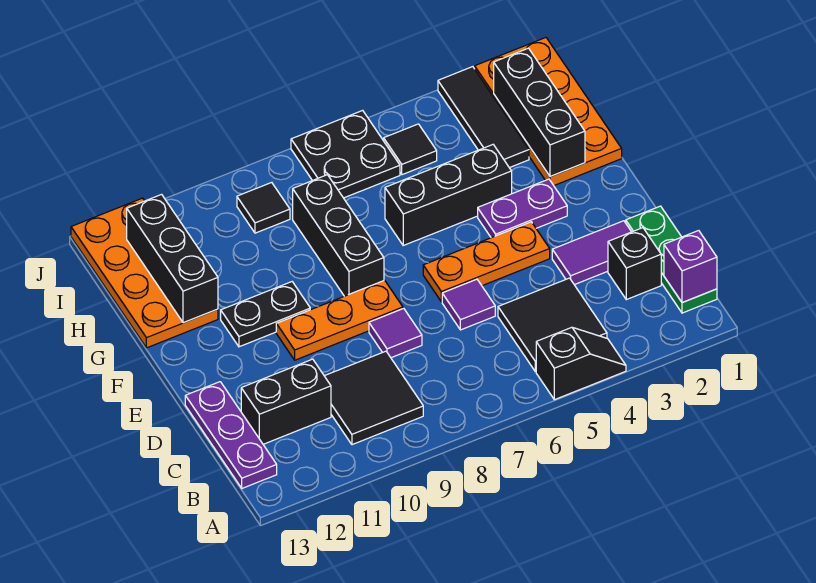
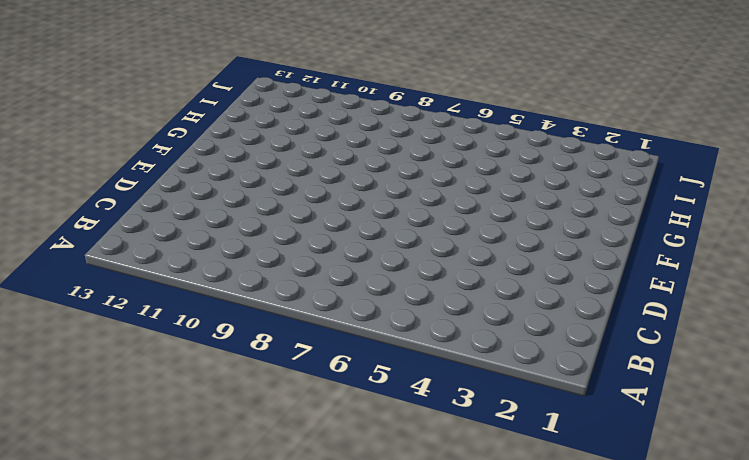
none -> black slope A4:A5 level 1 top 5
none -> green plate B1:D1 level 1
none -> black tile B4:C5 level 1

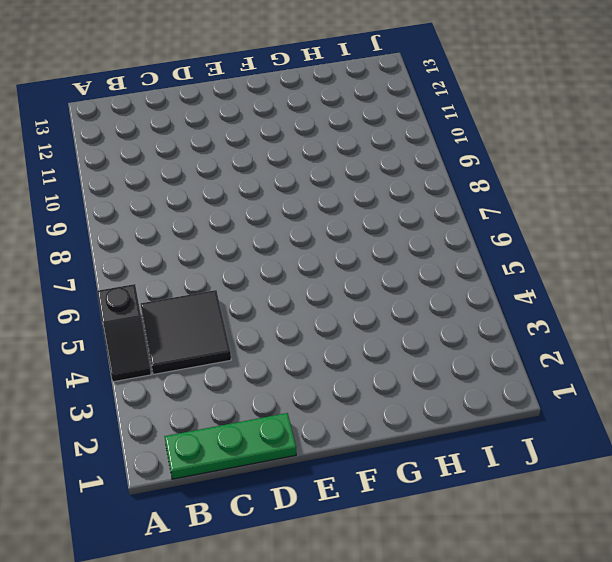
none -> black tile B9:C10 level 1
none -> purple plate B13:D13 level 1
none -> black brick C2 level 1

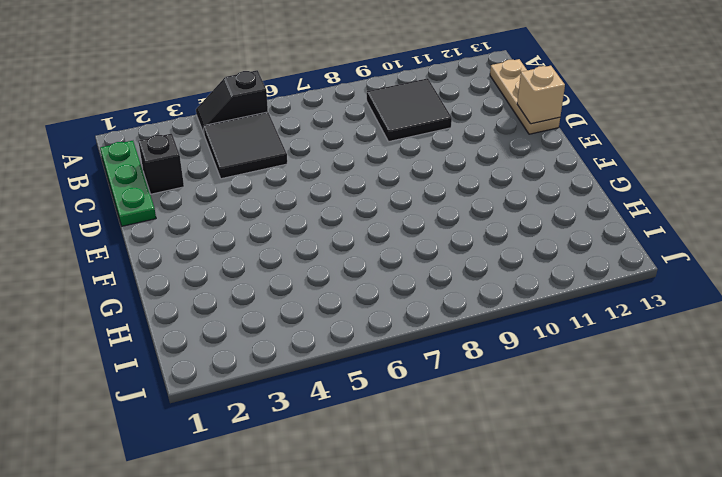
tan plate B13:D13 level 1 -> purple plate B13:D13 level 1
tan brick D13 level 2 -> none
none -> black brick C11:C12 level 1
none -> purple tile D2:D3 level 1
none -> purple tile D6 level 1

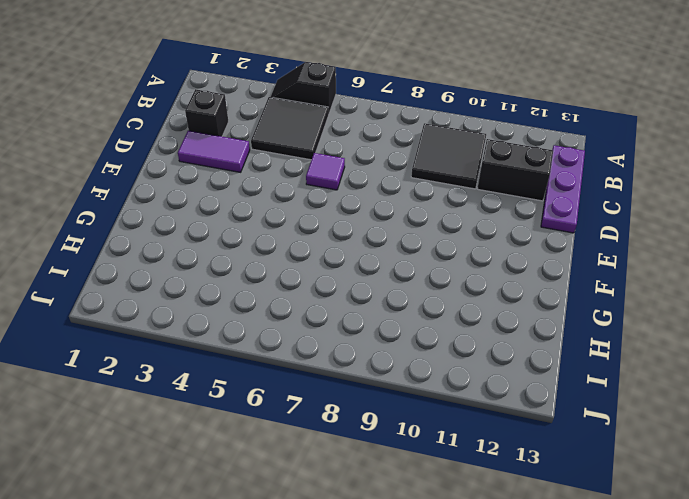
none -> green plate B1:D1 level 1
none -> purple tile D8 level 1
none -> orange plate E4:E6 level 1

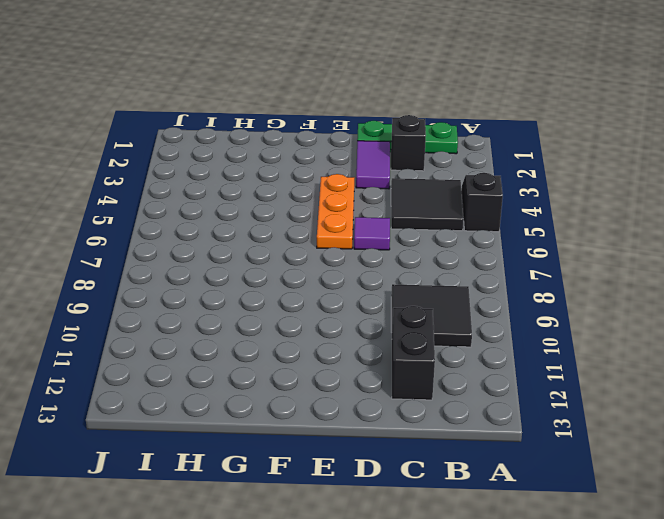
none -> purple plate B13:D13 level 1
none -> purple tile D8 level 1
none -> orange plate E8:E10 level 1

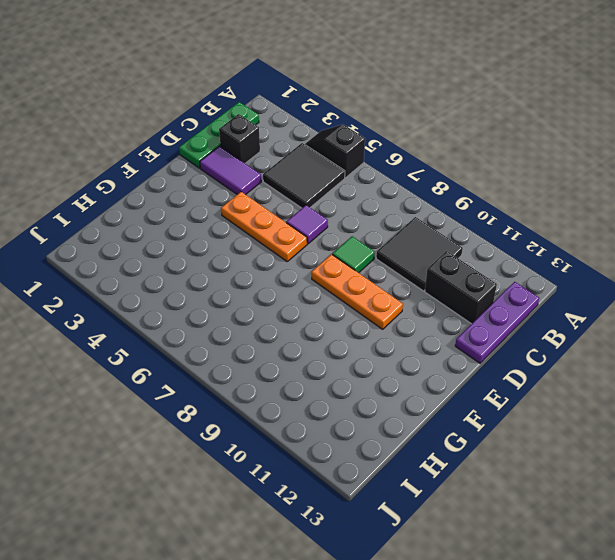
green tile D8 level 1 -> purple tile D8 level 1
none -> purple plate F3:F4 level 1
none -> black brick F8:H8 level 1
none -> black plate F10:F11 level 1

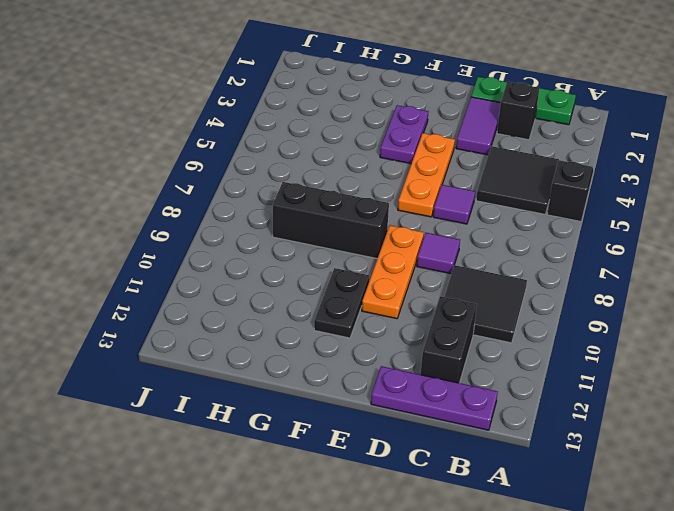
none -> orange plate G1:J2 level 1
none -> black brick G4:G6 level 1
none -> orange plate G12:J13 level 1

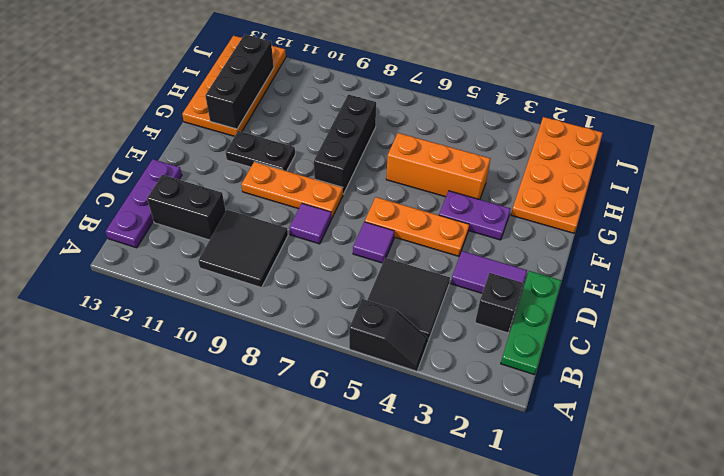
orange brick G4:G6 level 1 -> black brick G4:G6 level 1
none -> black tile H3:J3 level 1
none -> black tile I5 level 1
none -> black plate I6:J7 level 1

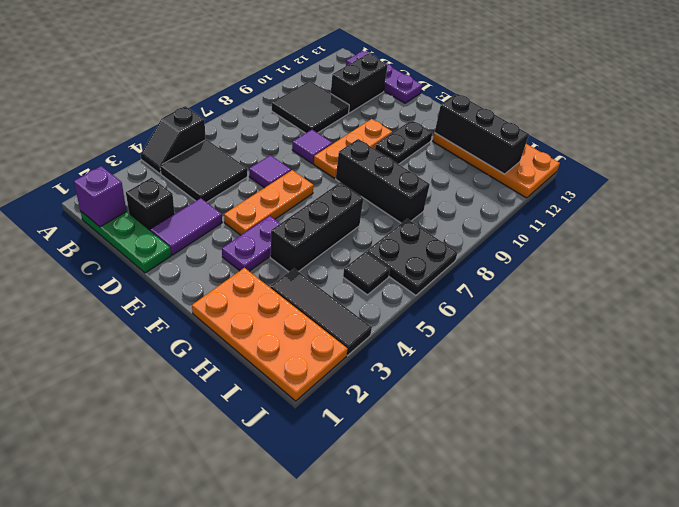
none -> black tile I9 level 1
none -> black brick G2:I2 level 2

